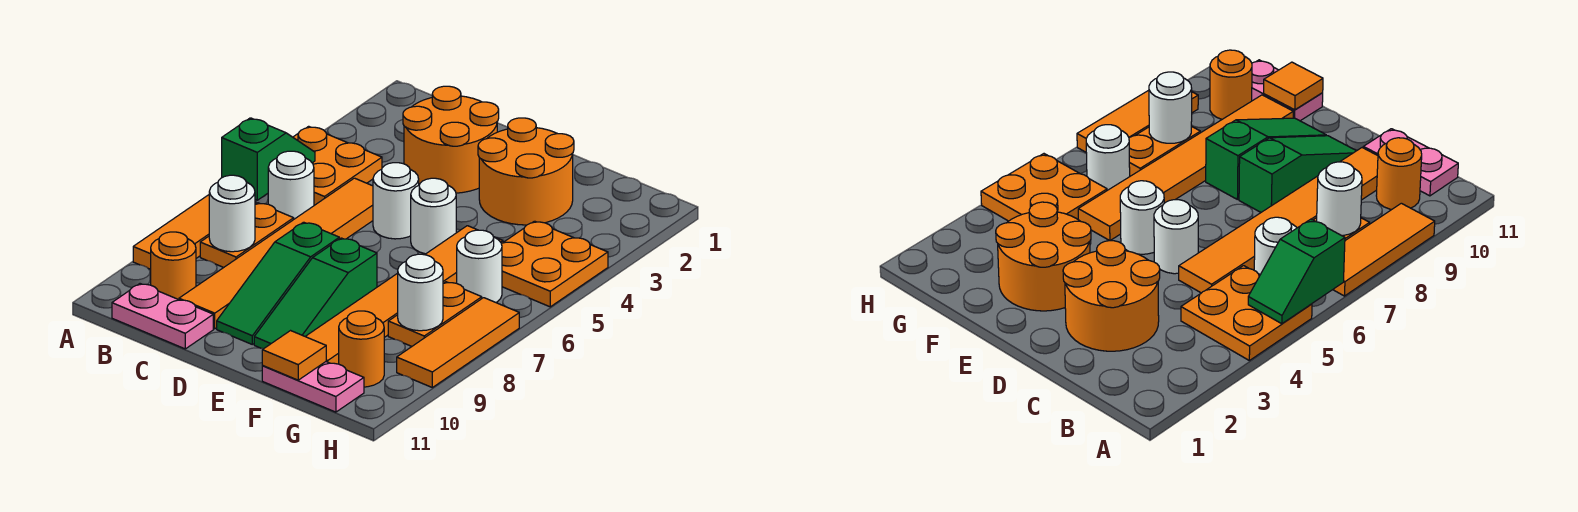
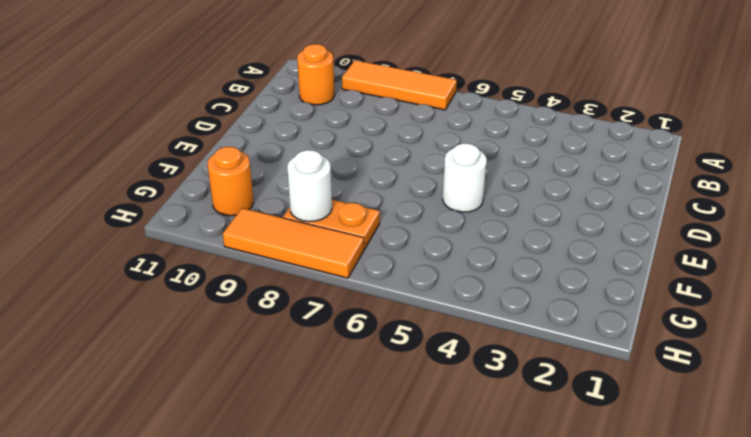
none -> orange plate A4:B5 level 1
none -> white round brick B6 level 1
none -> orange plate B7:B8 level 1

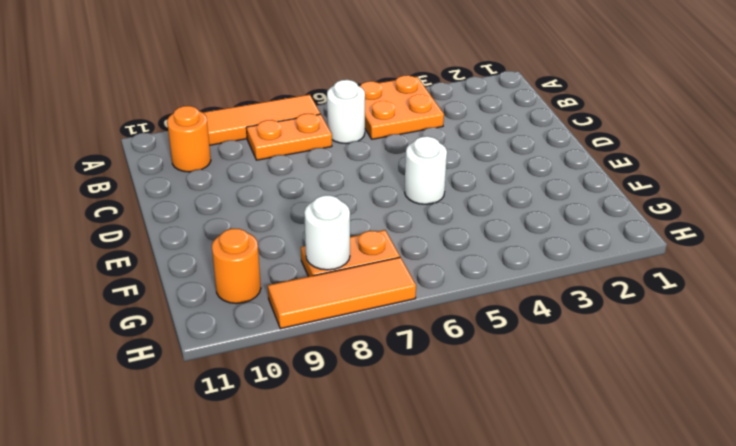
none -> pink plate B11:C11 level 1
none -> orange round brick C2:D3 level 1
none -> orange tile C5:C10 level 1

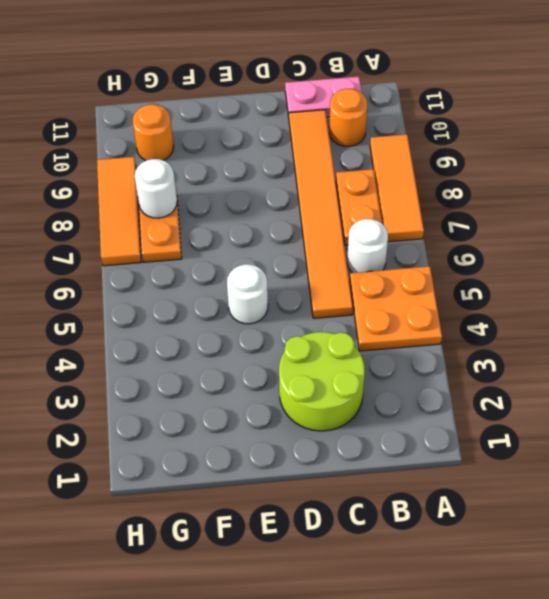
lime round brick C2:D3 level 1 -> orange round brick C2:D3 level 1
none -> white round brick D5 level 1
none -> green slope D8:D10 level 1 top 8
none -> orange round brick E2:F3 level 1

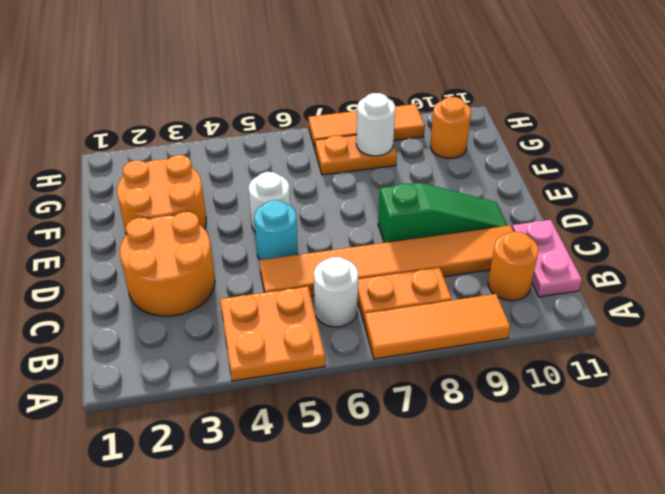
cyan round brick D5 level 1 -> white round brick D5 level 1
none -> green slope E8:E10 level 1 top 8
none -> orange tile F5:F10 level 1
none -> pink plate F11:G11 level 1

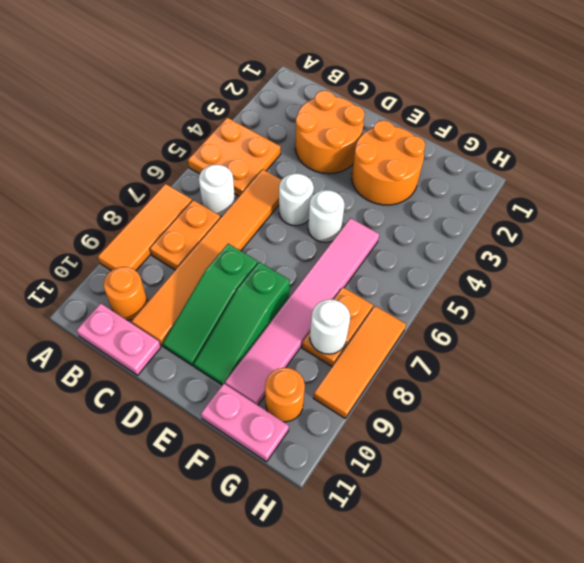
pink tile F5:F10 level 1 -> orange tile F5:F10 level 1
none -> orange plate G4:H5 level 1
none -> white round brick G6 level 1
none -> green slope A5:A6 level 2 top 6

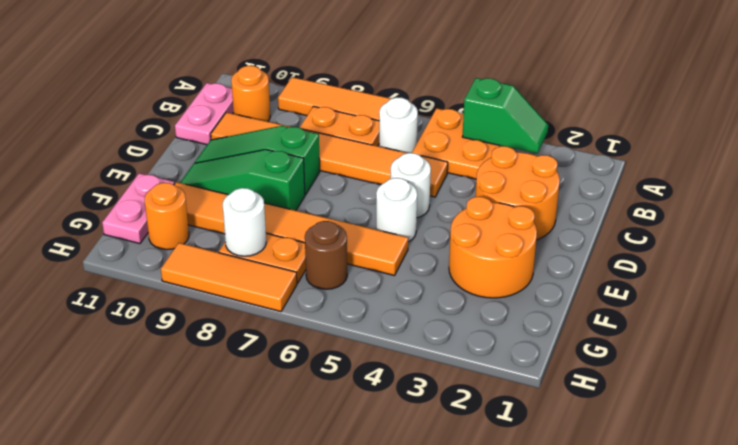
green slope A3:A4 level 2 top 4 -> green slope A5:A6 level 2 top 6
brown round brick G6 level 1 -> white round brick G6 level 1
none -> orange plate G4:H5 level 1
none -> white round brick B8 level 2
none -> orange tile F11 level 2

